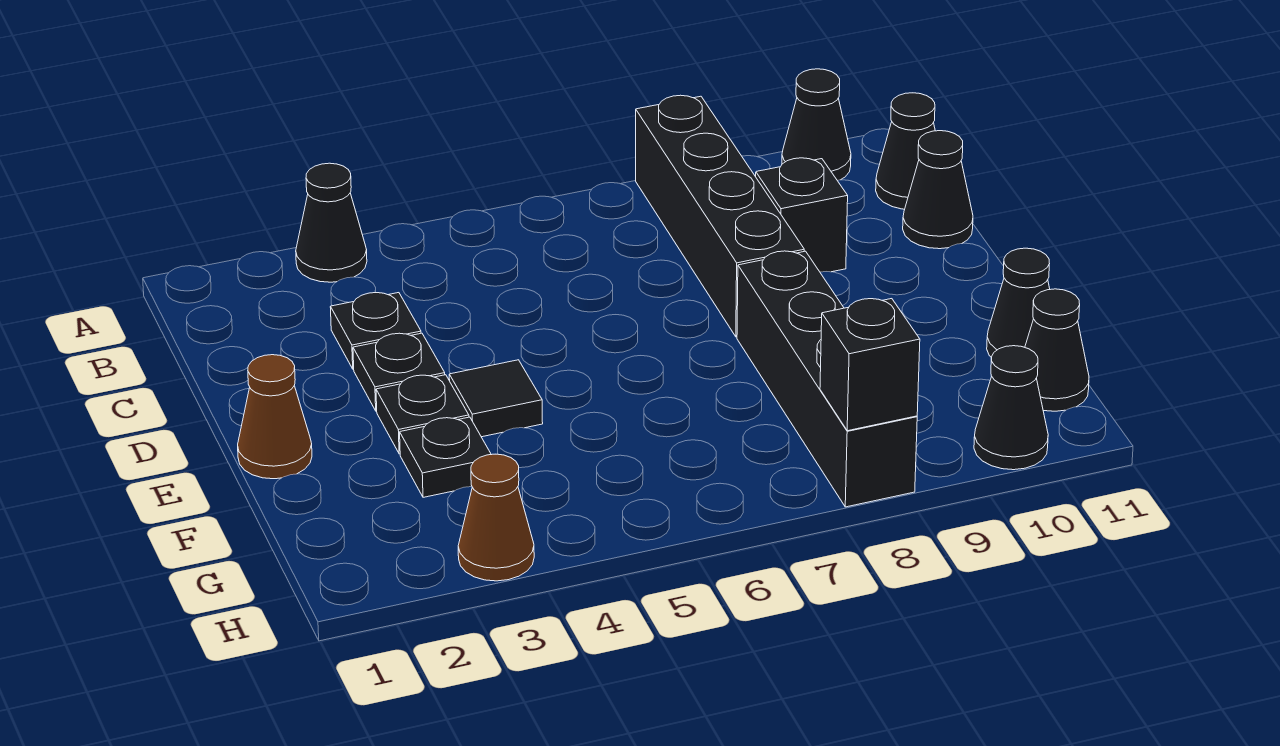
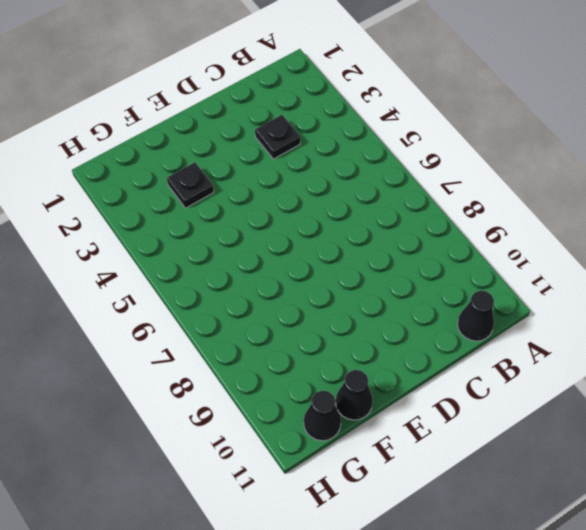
none -> black cone A3 level 1
none -> black brick A8:D8 level 1
none -> black cone A10 level 1

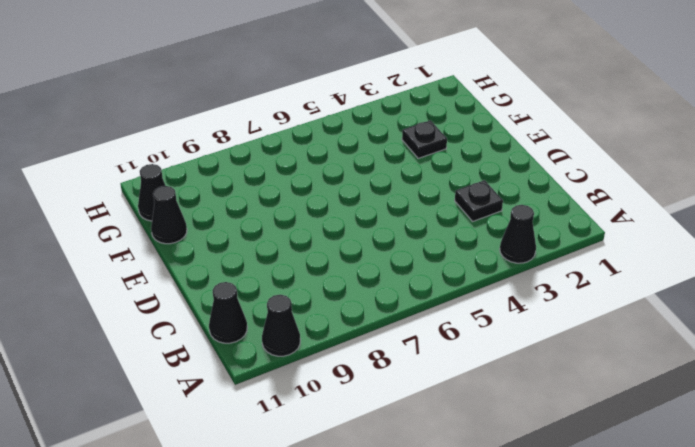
none -> black brick A8:D8 level 1
none -> black brick C9 level 1
none -> black cone C11 level 1

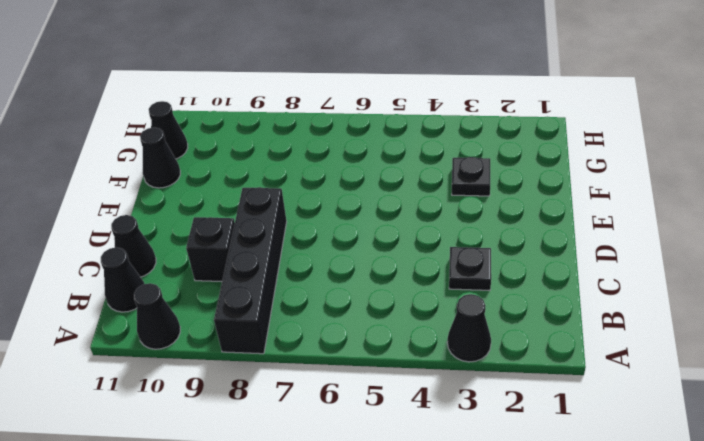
none -> black plate D3 level 1
none -> brown cone E1 level 1
none -> black plate E3 level 1

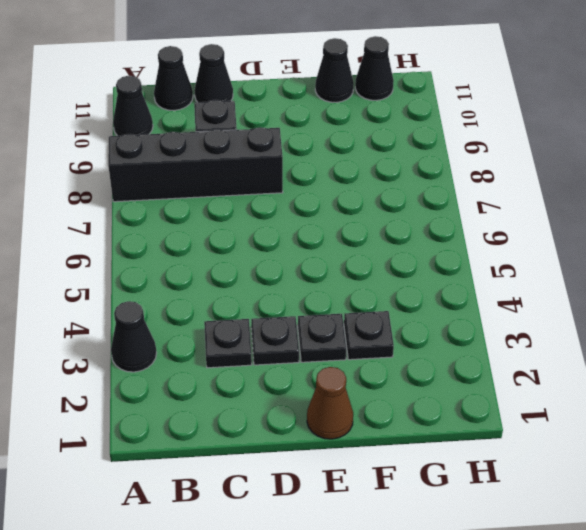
none -> black tile E4 level 1
none -> black brick E8:H8 level 1
none -> brown cone H3 level 1

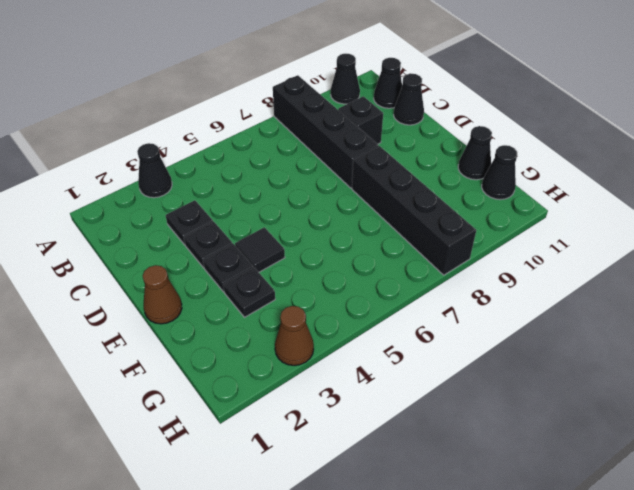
none -> black cone H10 level 1
none -> black brick H8 level 2

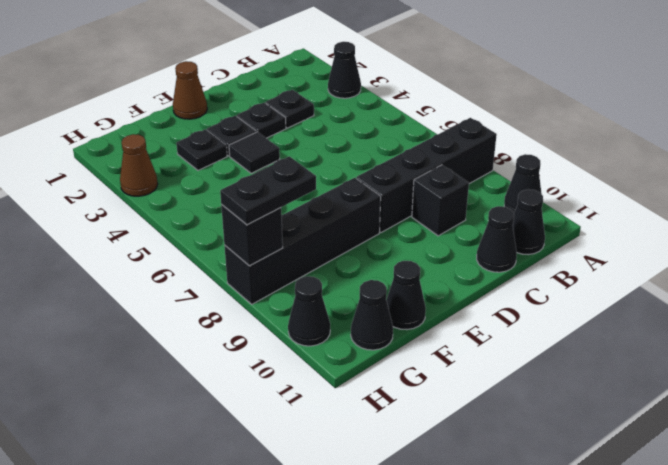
black plate G8:H8 level 3 -> none

